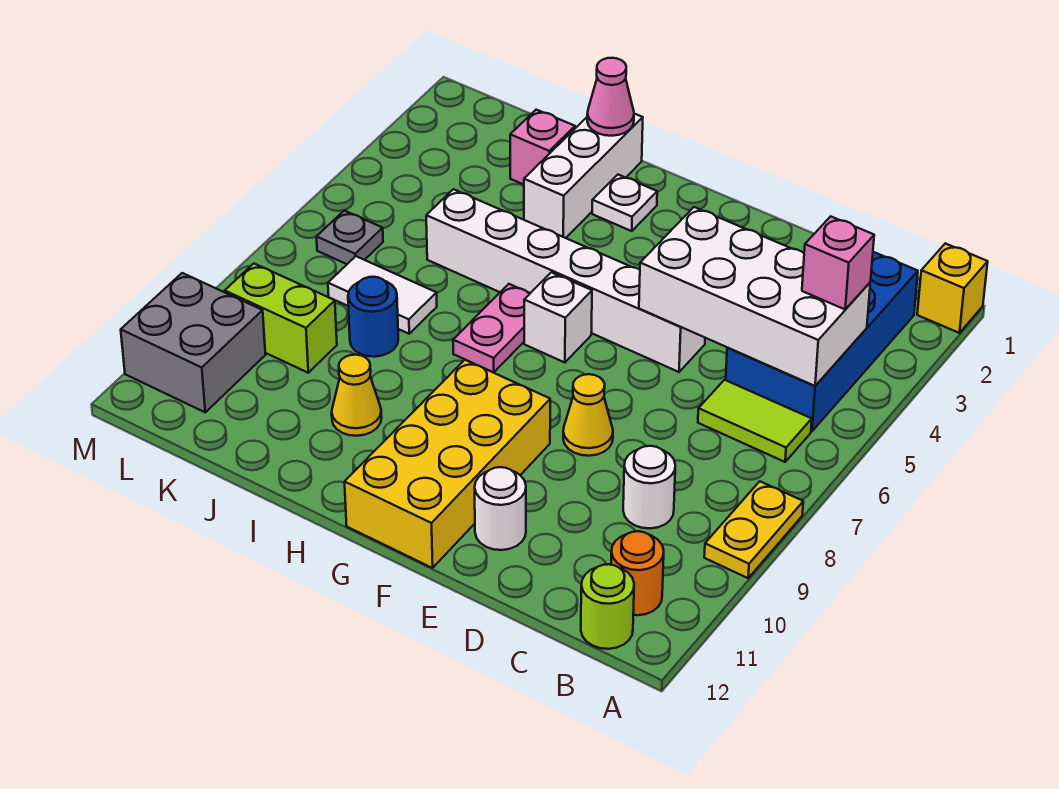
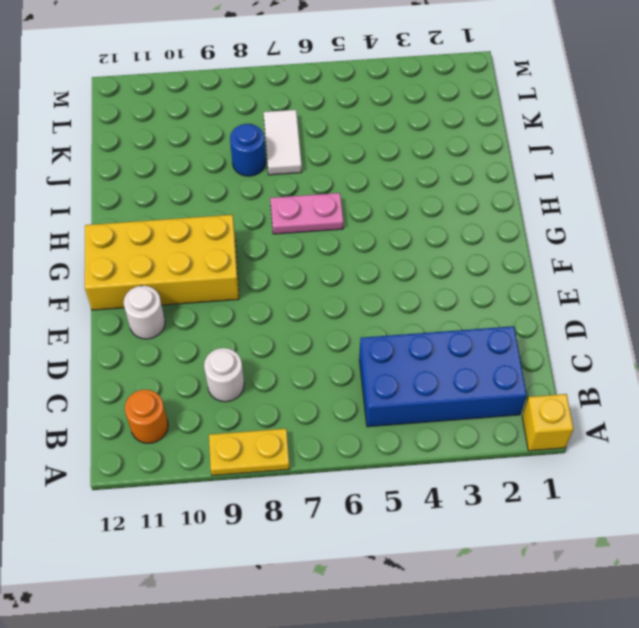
none -> lime tile B6:C6 level 1
none -> lime round brick B12 level 1
none -> white brick E5:J5 level 1

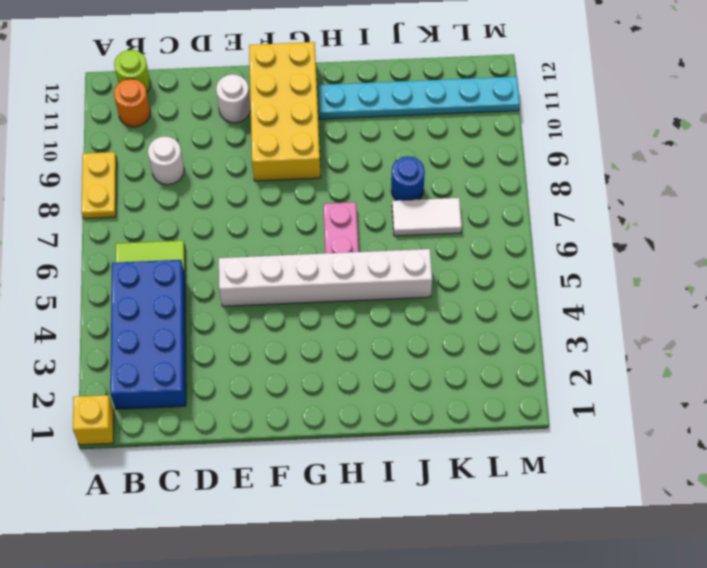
cyan plate H11:M11 level 1 -> grey brick L10:M11 level 1
none -> yellow cone E8 level 1
none -> white brick G6 level 1
none -> white plate H2 level 1

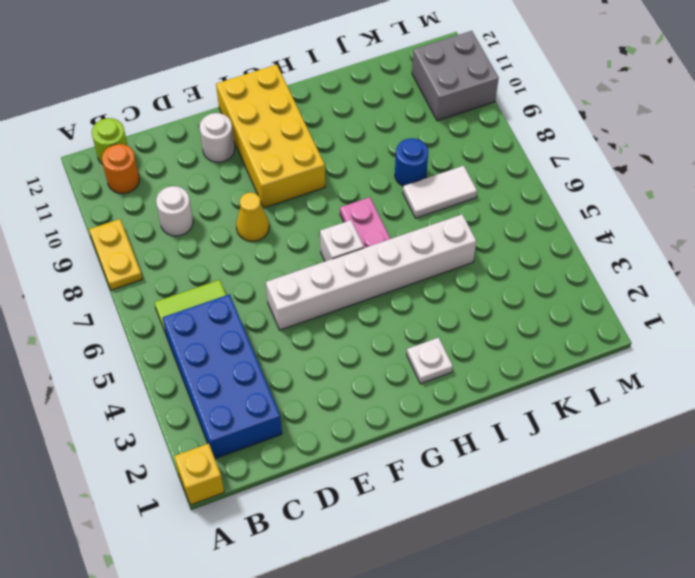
none -> white brick I1:I3 level 1
none -> yellow cone I10 level 1
none -> pink brick J2 level 1

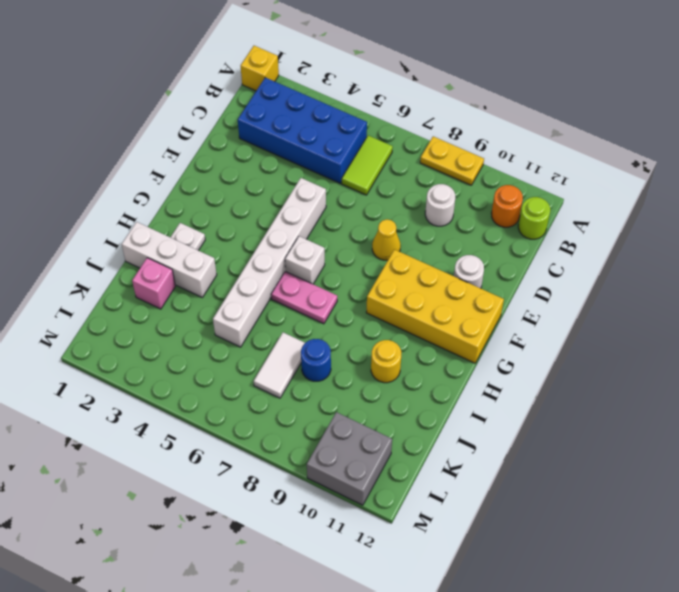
yellow round brick I10 level 1 -> yellow cone I10 level 1
none -> lime brick K9:L9 level 1
none -> grey plate L6 level 1
none -> white brick B4:E5 level 2

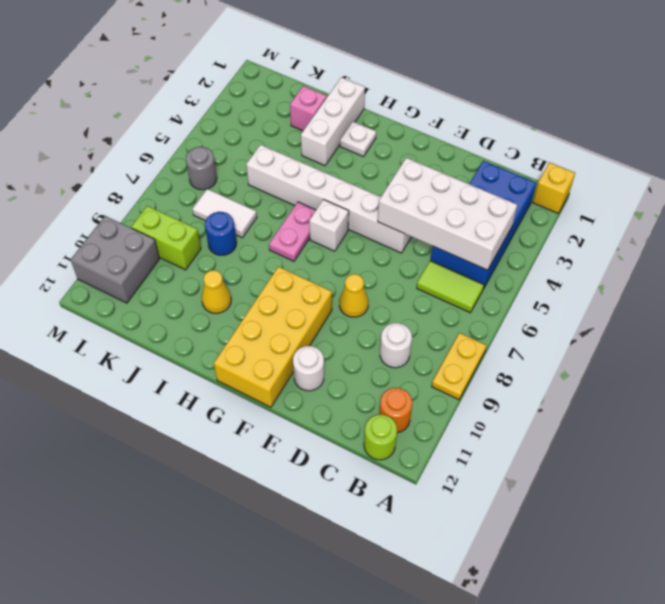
grey round brick L6 level 1 -> grey plate L6 level 1
none -> pink cone I1 level 2
none -> pink brick B4 level 3

